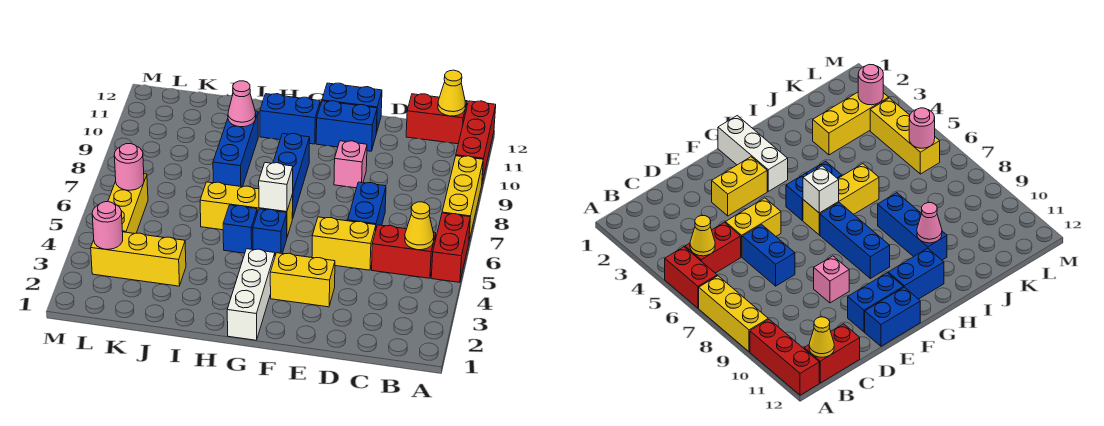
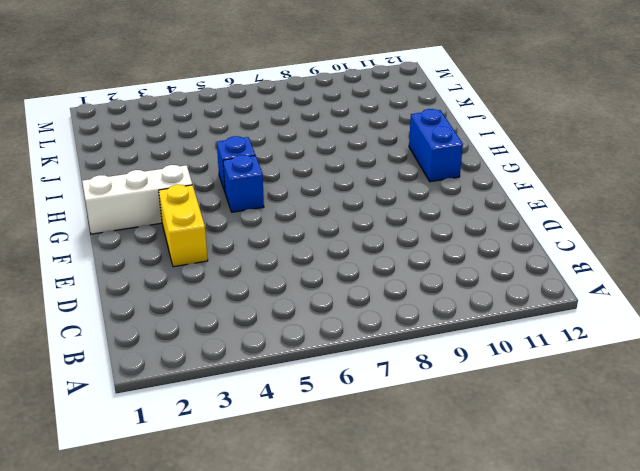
none -> red brick A5:A6 level 1
none -> yellow brick A7:A9 level 1
none -> red brick A10:A12 level 1

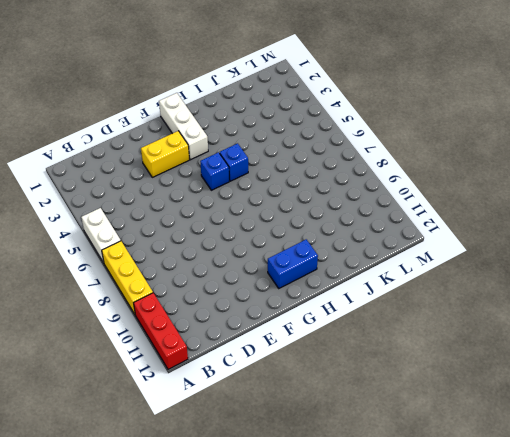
white brick A5:A6 level 1 -> red brick A5:A6 level 1
none -> red brick B5:C5 level 1
none -> red brick B12:C12 level 1
none -> yellow brick D5:E5 level 1

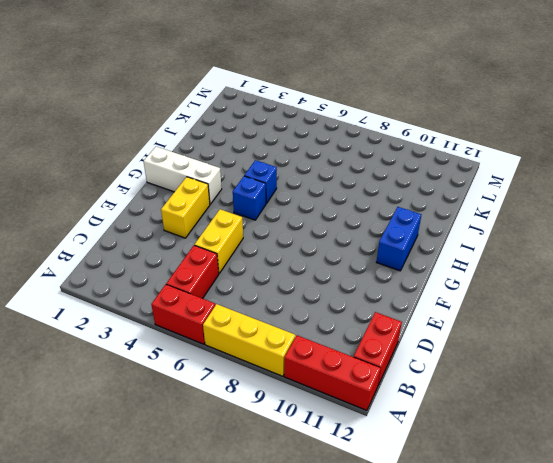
none -> blue brick D6:D7 level 1
none -> pink brick E9 level 1
none -> blue brick E11:F11 level 1

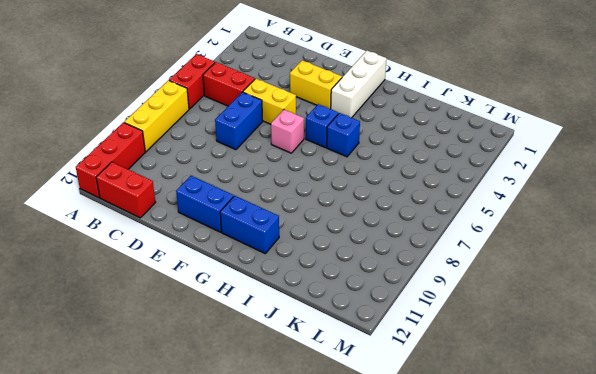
pink brick F6 level 1 -> pink brick E9 level 1
none -> blue brick E12:F12 level 1
none -> yellow brick G6:I6 level 1
none -> blue brick G7:G9 level 1

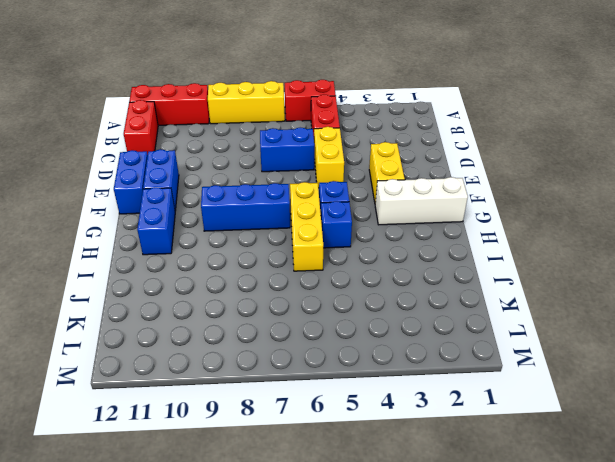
none -> pink brick E9 level 1
none -> blue brick I8:I10 level 1
none -> yellow brick J3:L3 level 1

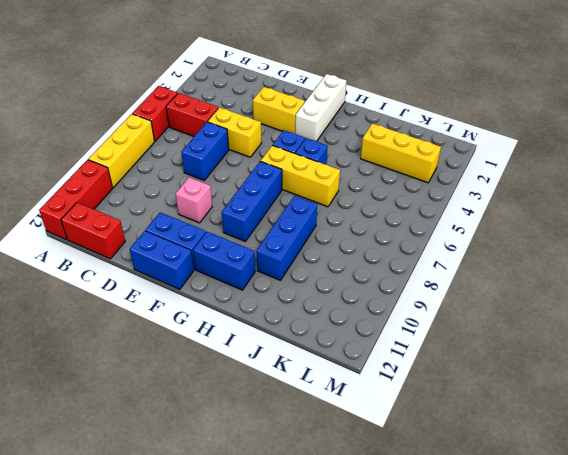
none -> yellow brick L4:L6 level 1
none -> yellow cone B5 level 2
none -> yellow cone B12 level 2

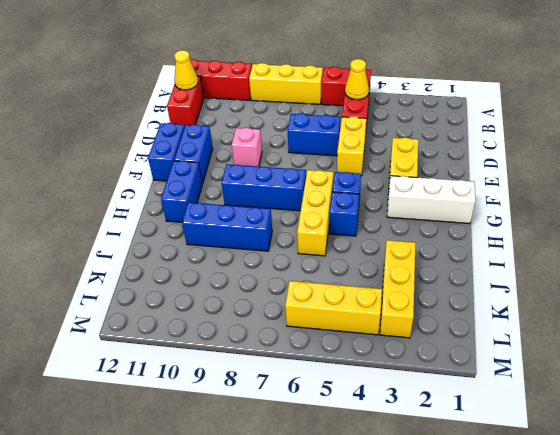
none -> white brick G6 level 2
none -> pink cone I10 level 2
none -> pink round brick L3 level 2

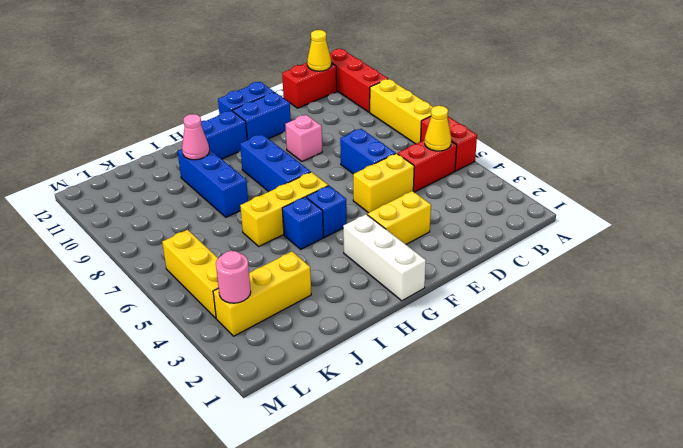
none -> white brick G6 level 2
none -> pink round brick L6 level 2

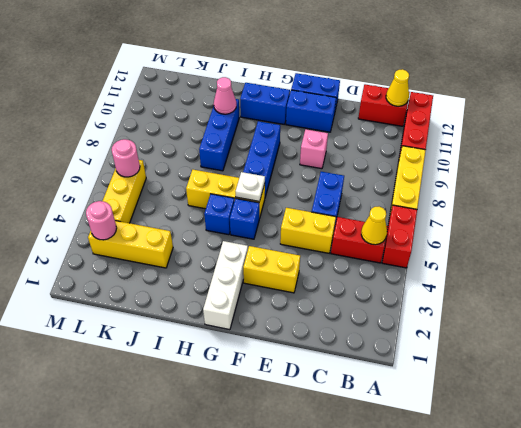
white plate G6 level 2 -> white brick G6 level 2

